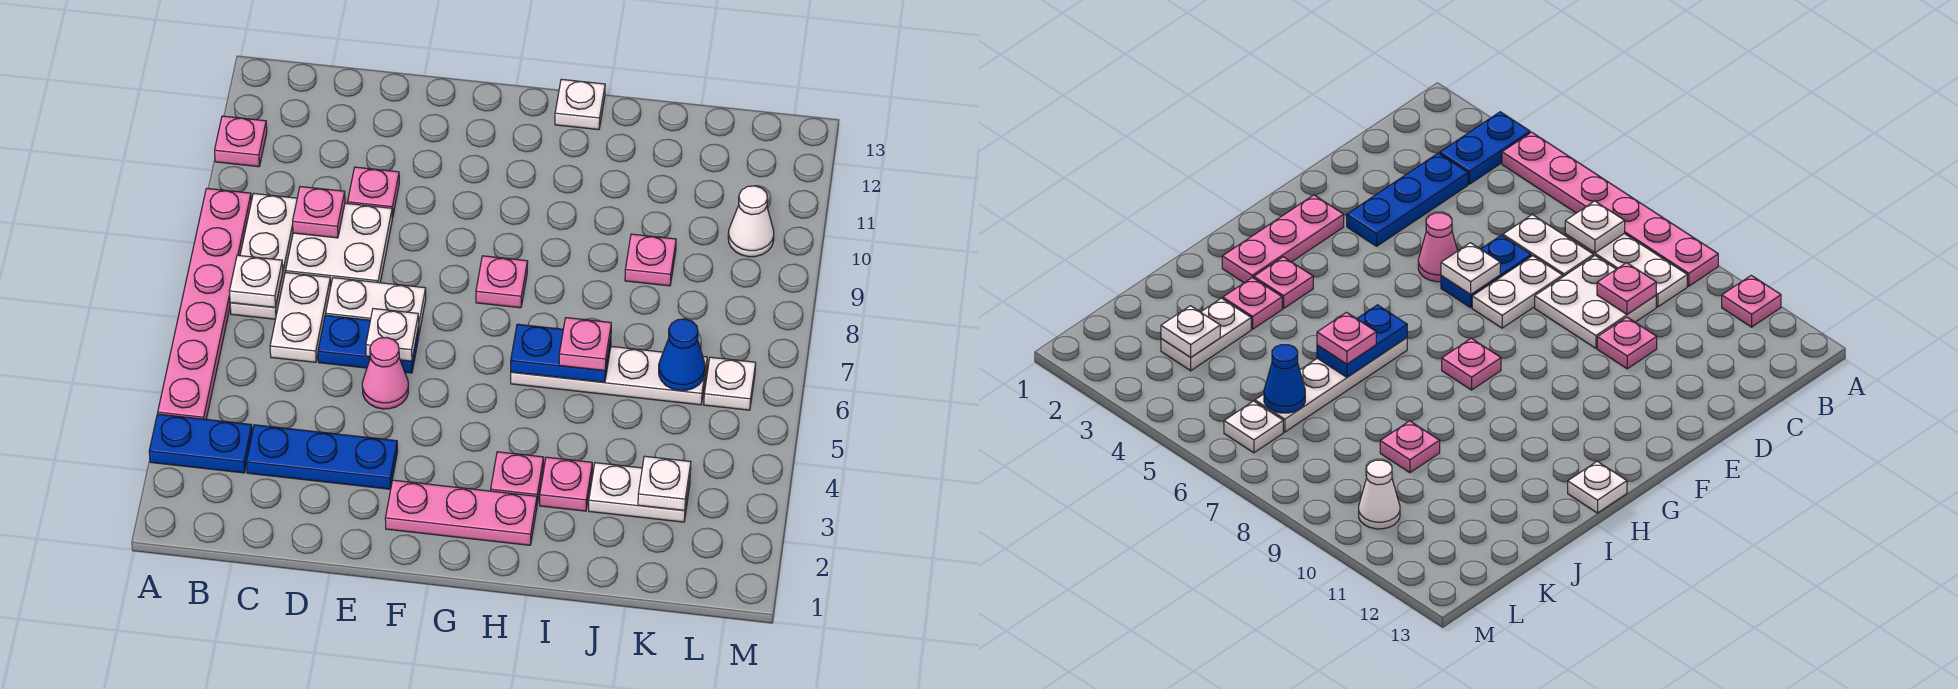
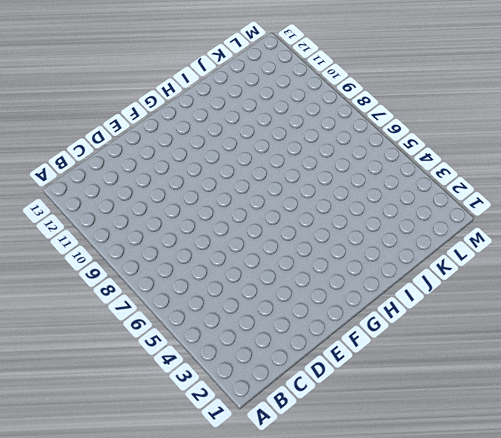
none -> blue plate A3:B3 level 1
none -> pink plate A4:A9 level 1
none -> pink plate A11 level 1

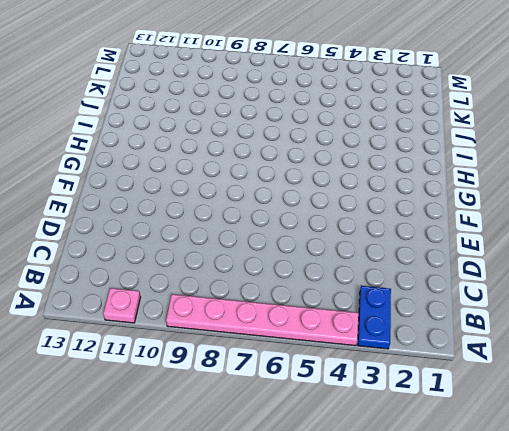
none -> white plate B7:B9 level 1
none -> blue plate C3:E3 level 1
none -> white plate C6:C7 level 1

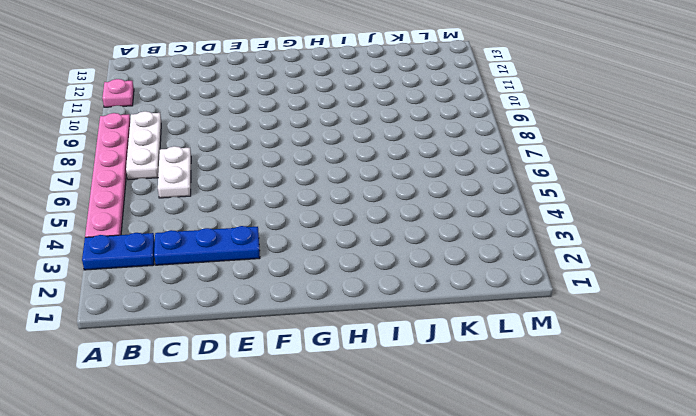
none -> white plate C8:D9 level 1
none -> blue plate D6:E6 level 1
none -> white plate D7:E7 level 1

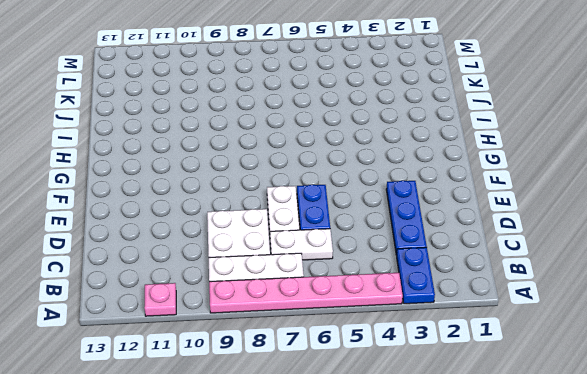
none -> pink plate D10 level 1
none -> pink cone E5 level 1
none -> pink plate F2:H2 level 1

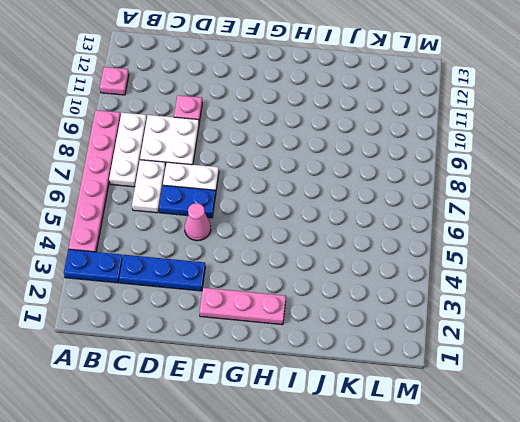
none -> pink plate G8 level 1
none -> pink plate H3 level 1
none -> white plate H6:K6 level 1

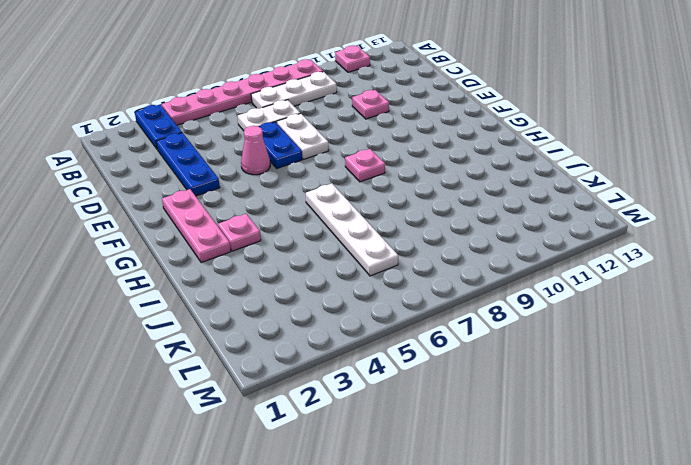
none -> white plate C8:D9 level 1
none -> white plate H13 level 1
none -> pink plate I3 level 1

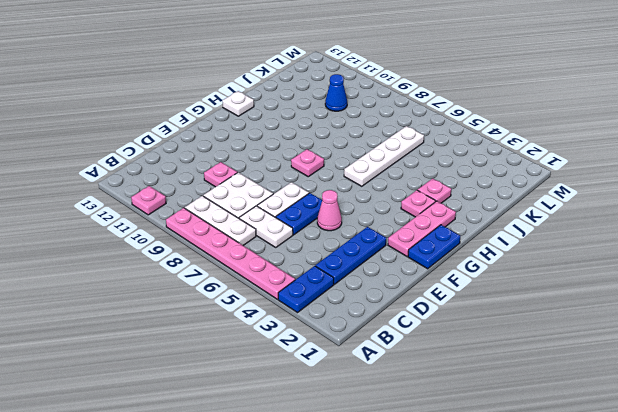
blue plate F1:G1 level 1 -> blue plate H6:I6 level 2
blue cone K10 level 1 -> blue cone K6 level 2
none -> white plate J3:K3 level 1
none -> pink plate J9 level 1
none -> white plate L6 level 1

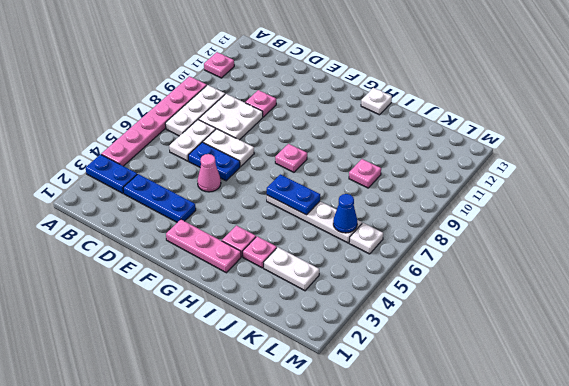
none -> white cone L10 level 1
none -> white plate B7 level 2
none -> pink plate C9 level 2

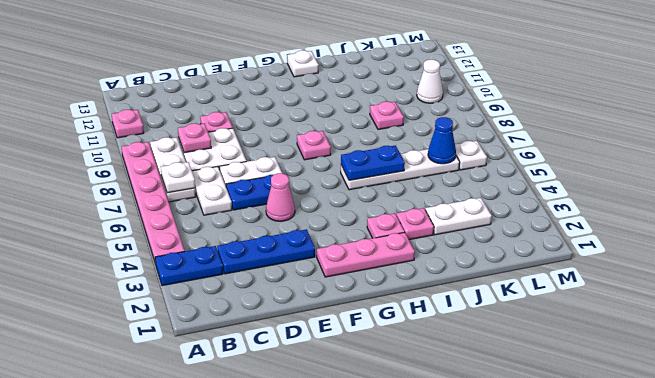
none -> white plate E6 level 2
none -> white plate K3 level 2
none -> pink plate I6 level 3

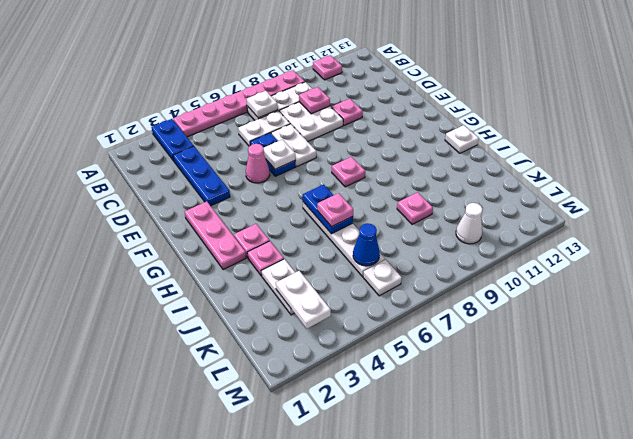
white plate K3:L3 level 2 -> white plate K3 level 2

